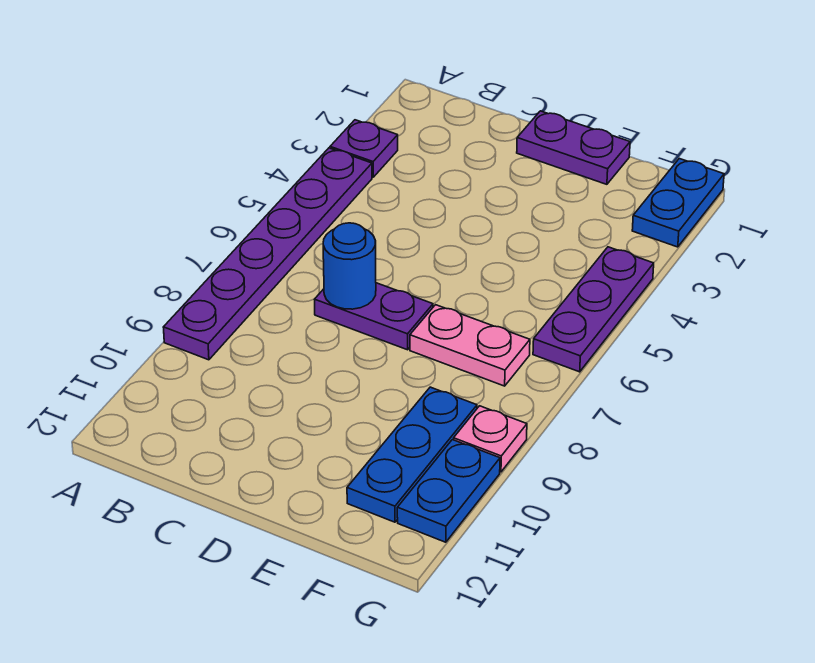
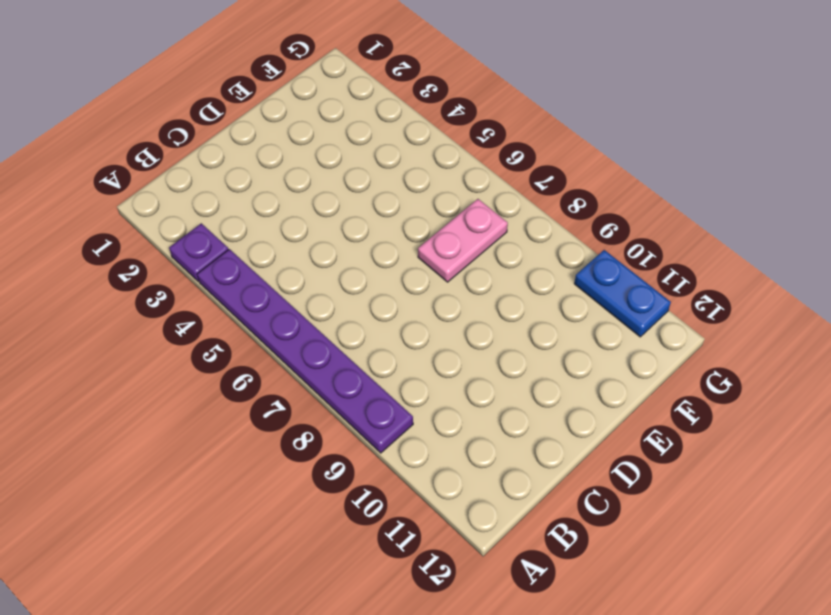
none -> purple plate C7:D7 level 1
none -> purple plate D1:E1 level 1

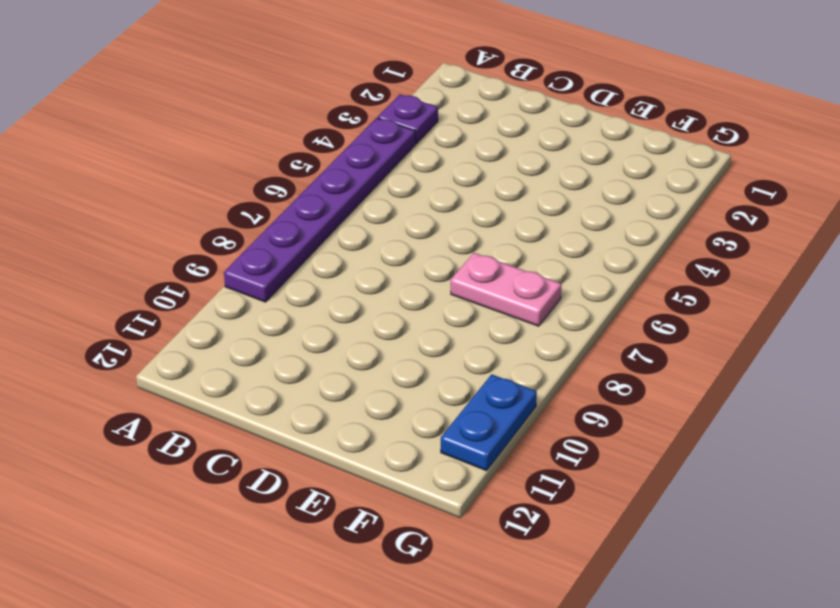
none -> purple plate C7:D7 level 1
none -> purple plate D1:E1 level 1

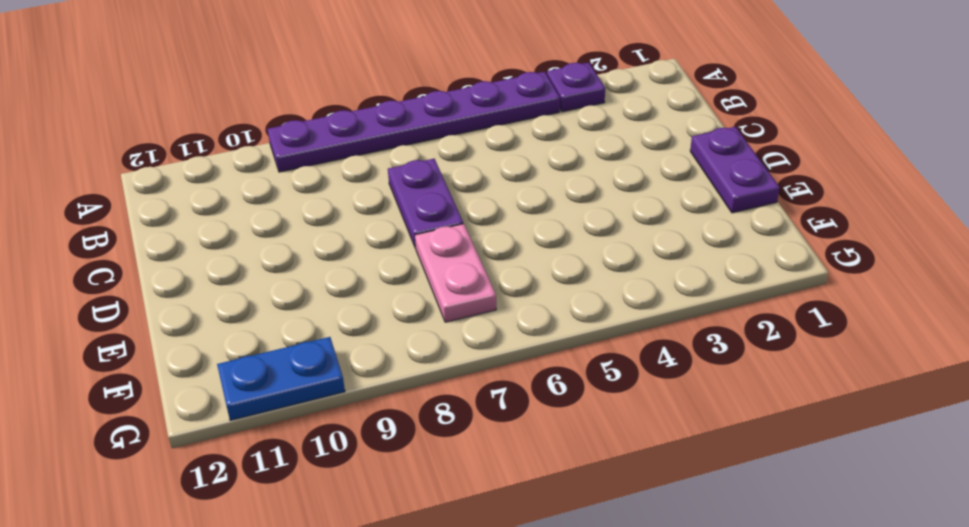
none -> blue plate F9:F11 level 1
none -> blue plate G1:G2 level 1

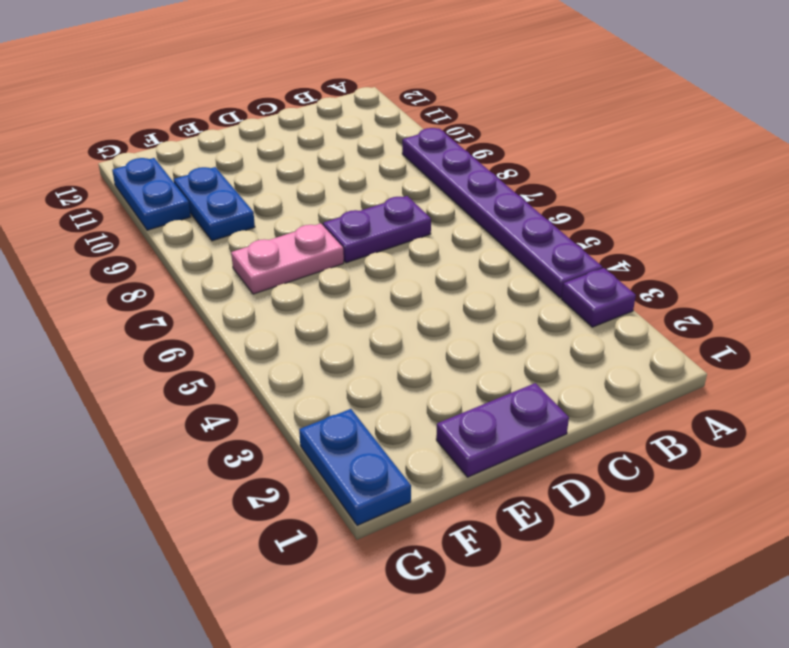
blue plate F9:F10 level 1 -> blue plate F9:F11 level 1
none -> purple plate G4:G6 level 1
none -> pink plate G9 level 1

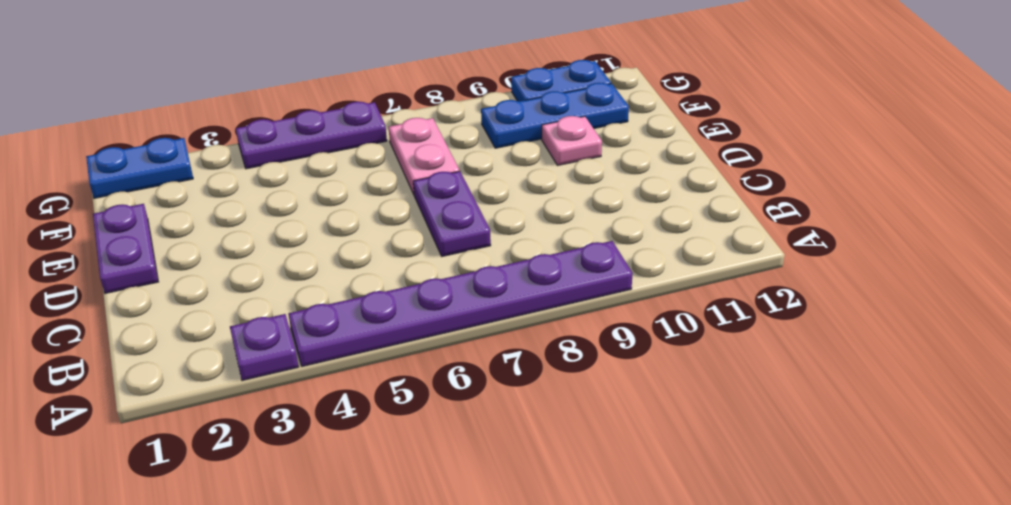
pink plate E10 level 1 -> pink plate G9 level 1
none -> blue round brick C7 level 2

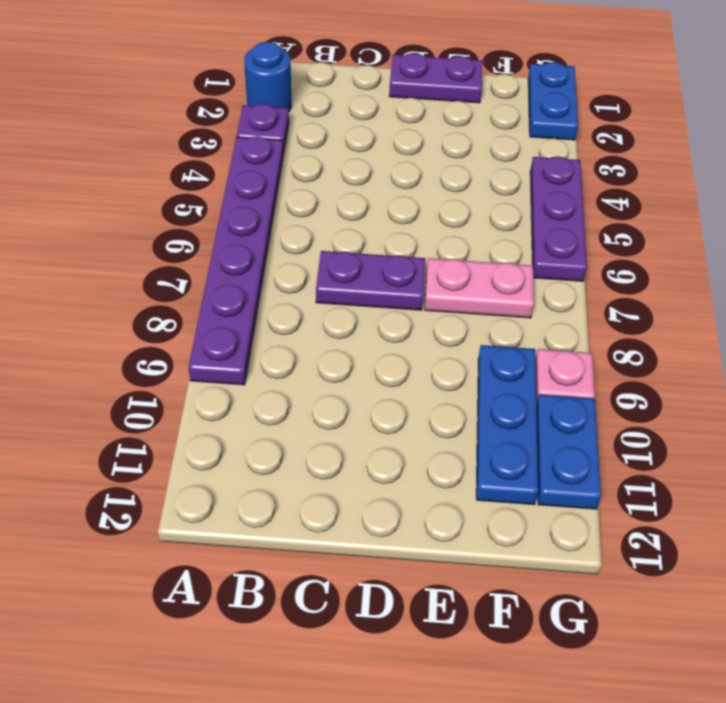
blue round brick A2 level 1 -> blue round brick C7 level 2

